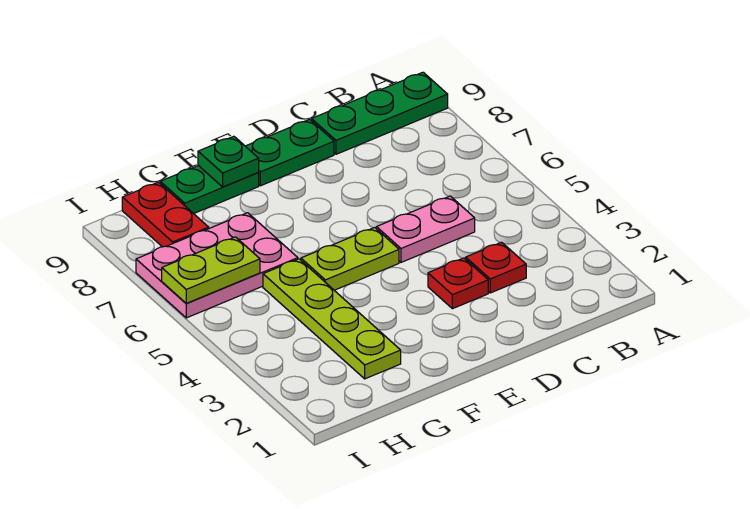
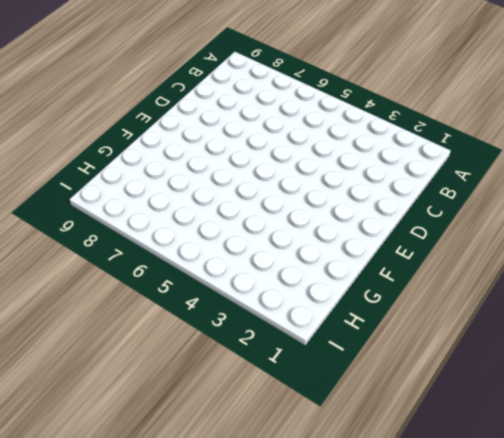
none -> green plate A9:C9 level 1
none -> red plate C3 level 1
none -> pink plate C5:D5 level 1

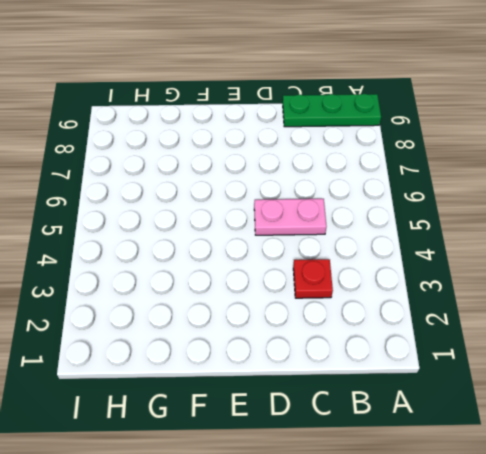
none -> red plate D3 level 1
none -> green plate D9:E9 level 1
none -> lime plate E5:F5 level 1

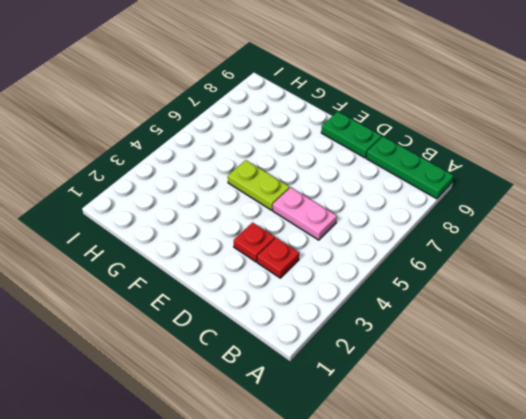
none -> green plate F9:G9 level 1
none -> lime plate G2:G5 level 1
none -> pink plate G6:I7 level 1

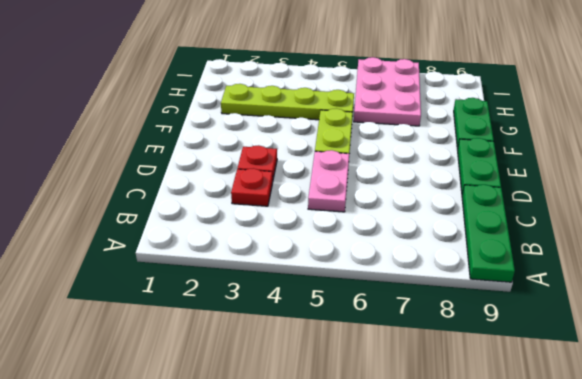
none -> red plate H8:H9 level 1
none -> green plate F9 level 2
none -> lime plate H6:I6 level 2

